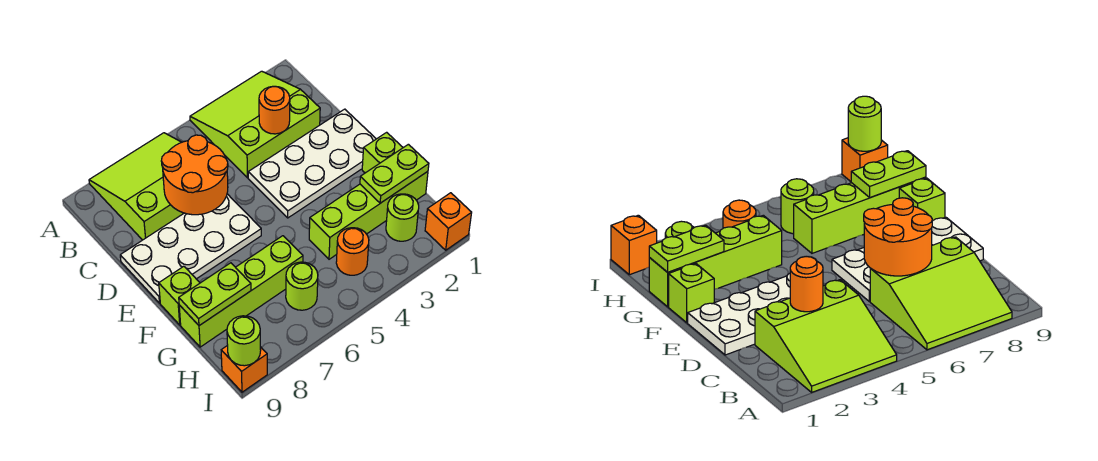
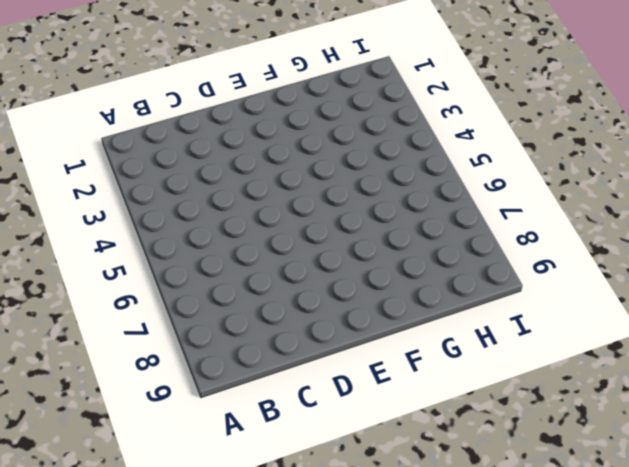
none -> lime slope A2:C4 level 1 top C
none -> lime slope A6:C8 level 1 top C
none -> white plate D1:E4 level 1

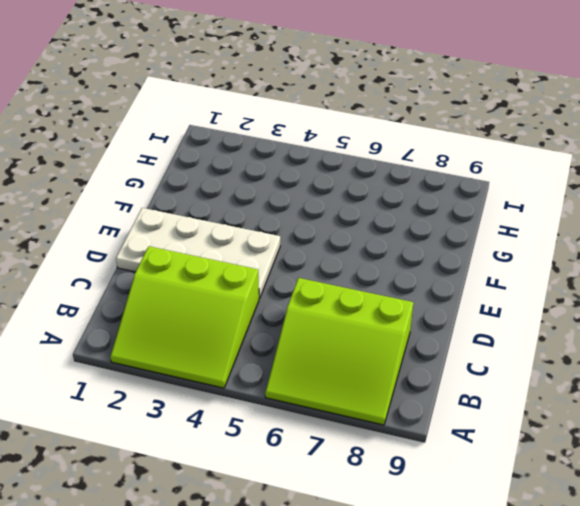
none -> white plate D6:E9 level 1
none -> lime brick F1 level 1
none -> lime brick F9 level 1

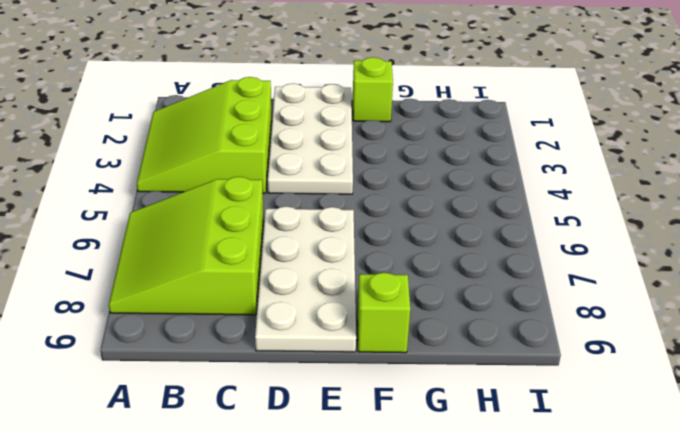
none -> lime brick G1:G4 level 1
none -> lime brick G6:G9 level 1
none -> lime round brick H2 level 1

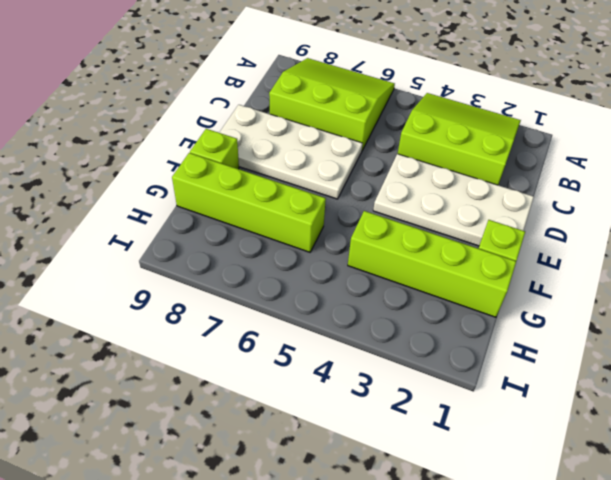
none -> lime round brick H2 level 1
none -> orange round brick H4 level 1
none -> lime round brick H6 level 1

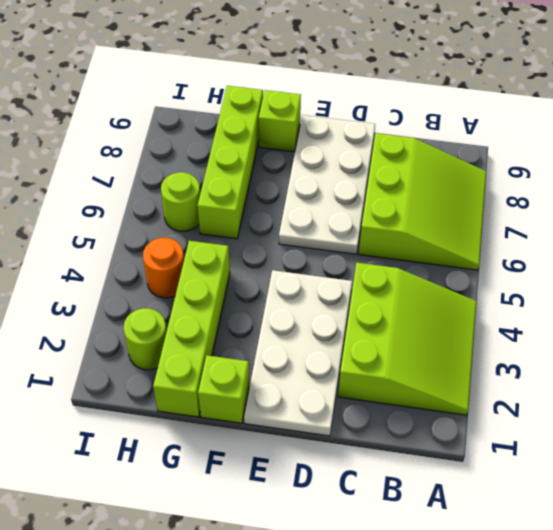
none -> orange brick I1 level 1
none -> orange brick I9 level 1
none -> orange round brick C3 level 2

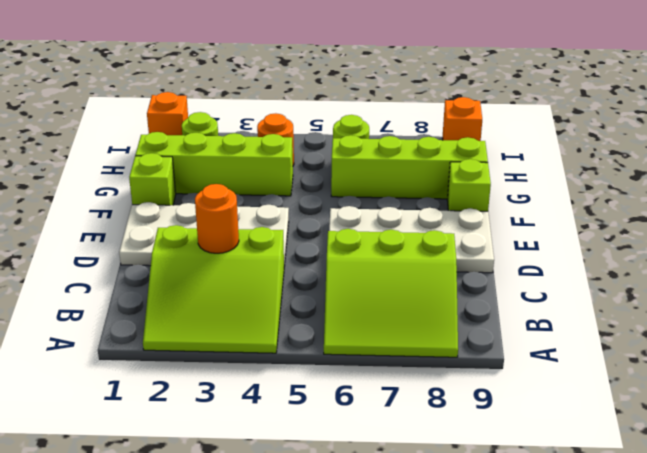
none -> orange round brick C6:D7 level 2
none -> lime plate G1:G2 level 2
none -> lime plate G8:G9 level 2

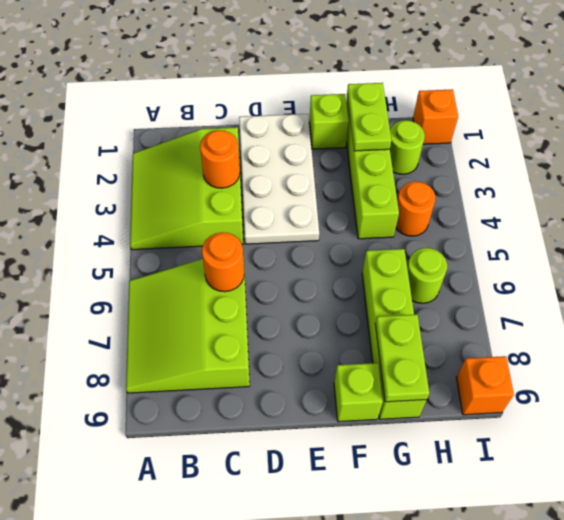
orange round brick C6 level 2 -> orange round brick C6:D7 level 2
none -> white plate D6:E9 level 1
none -> lime round brick I9 level 2

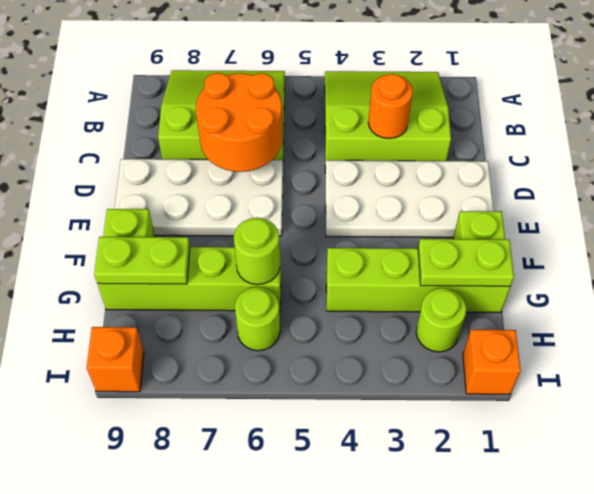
lime round brick G6 level 2 -> lime round brick I9 level 2
none -> orange round brick H4 level 1

